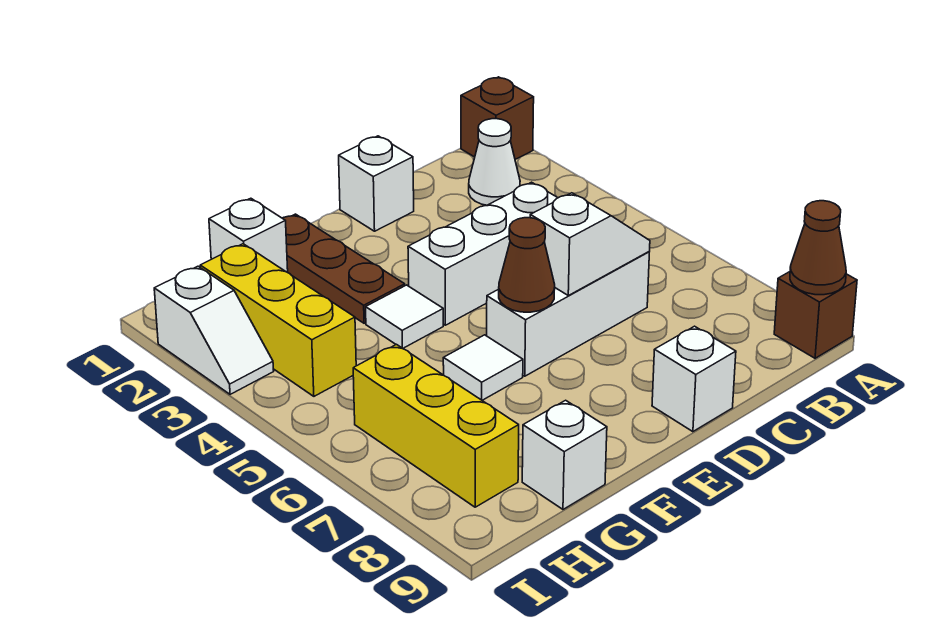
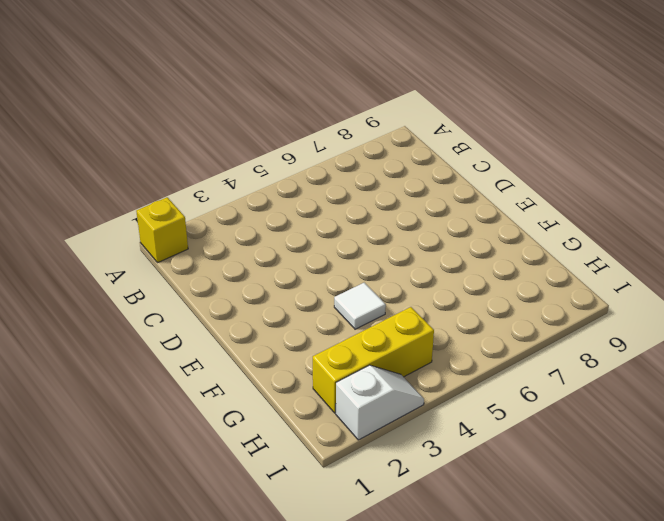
yellow brick A1 level 1 -> brown brick A1 level 1
none -> brown brick A9 level 1
none -> white cone B2 level 1
none -> white brick C4:E4 level 1

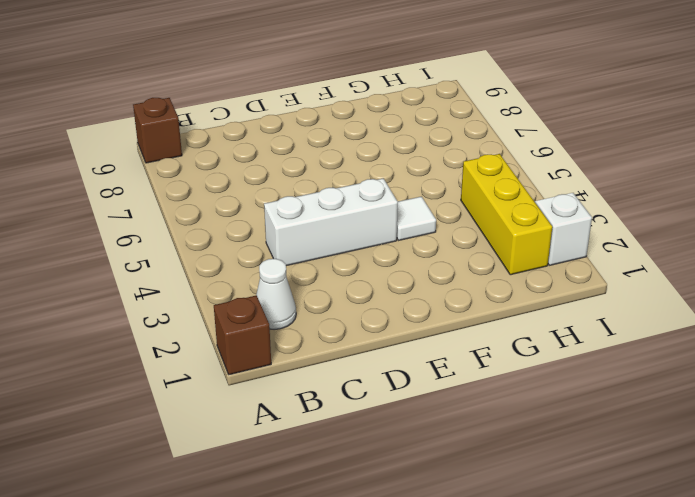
none -> white brick C6:E6 level 1
none -> white brick D1 level 1
none -> white brick D9 level 1

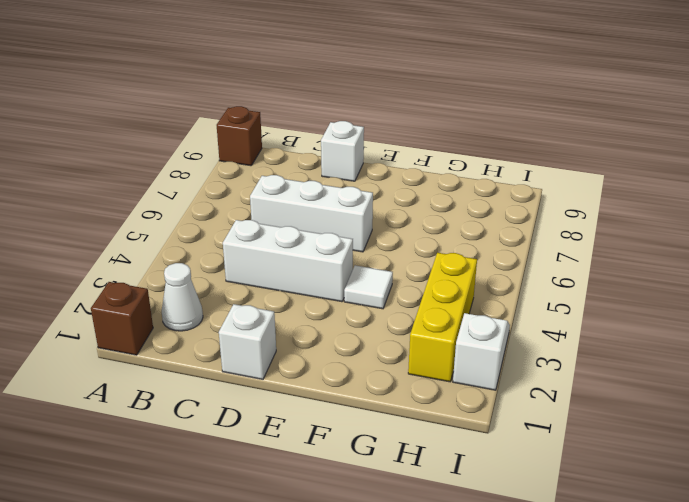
none -> brown plate F1:F3 level 1
none -> white tile F6 level 1
none -> white brick G1 level 1

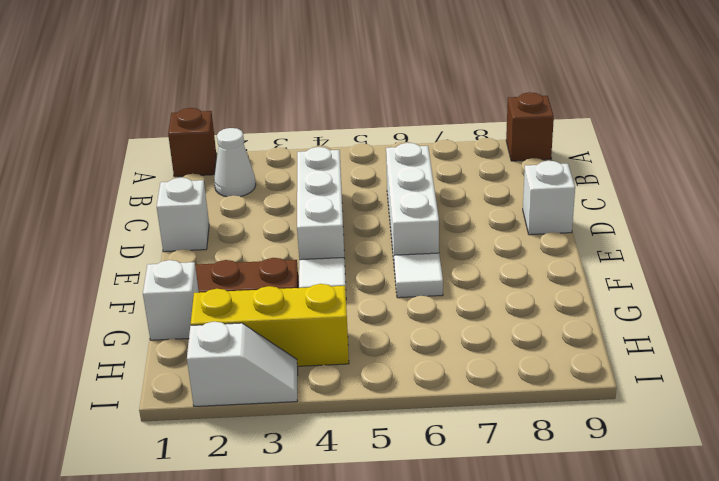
none -> white brick G9 level 1
none -> yellow brick H6:H8 level 1
none -> brown cone A9 level 2

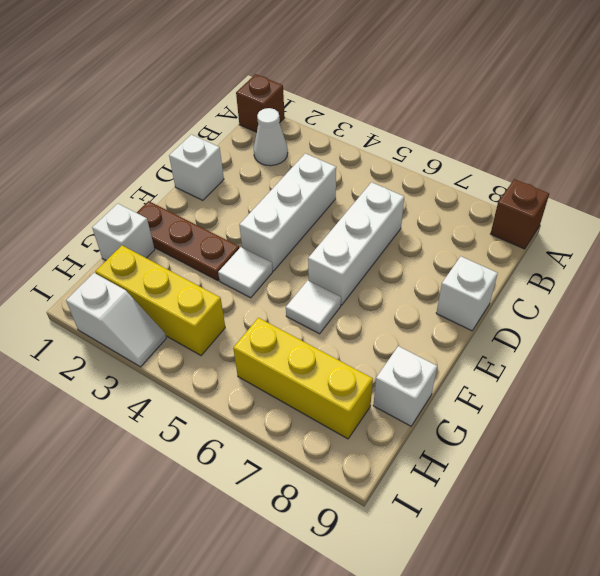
none -> brown cone A9 level 2
none -> white slope C6:D6 level 2 top D
none -> brown cone E6 level 2

